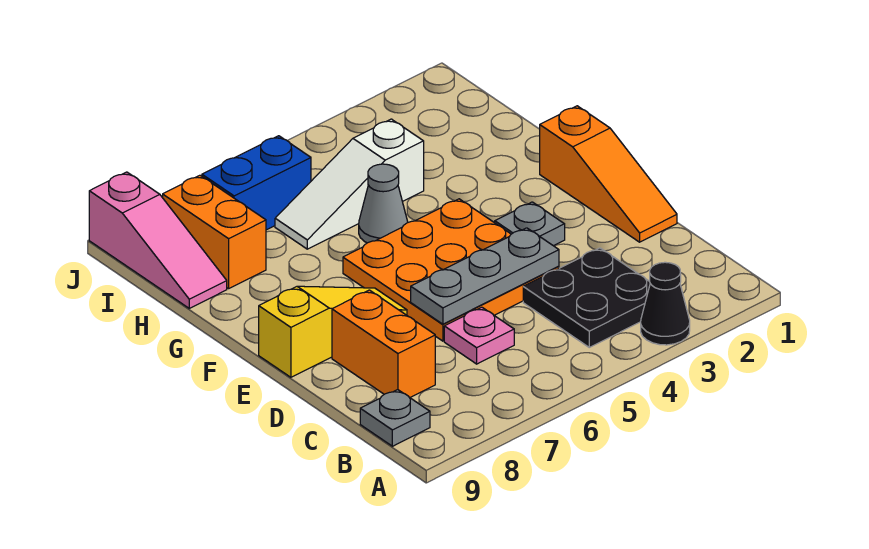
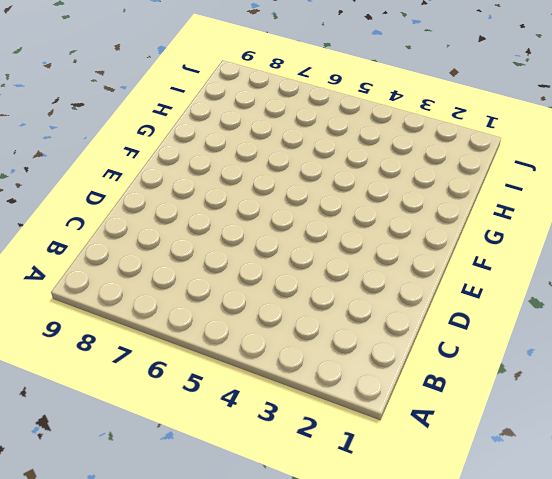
none -> black cone A3 level 1
none -> black plate B3:C4 level 1
none -> grey plate B9 level 1

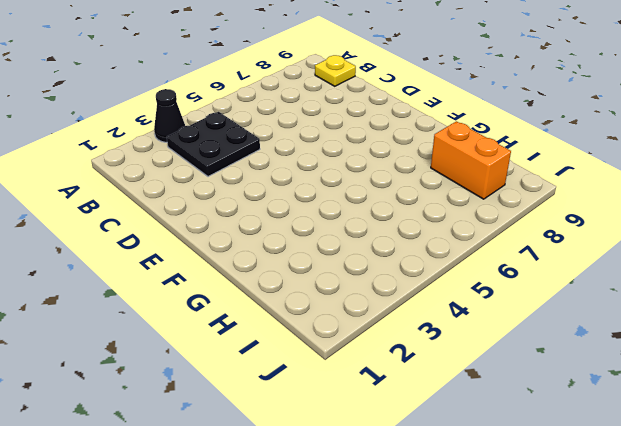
yellow plate B9 level 1 -> grey plate B9 level 1
none -> pink plate C6 level 1
none -> orange brick C8:D8 level 1
none -> orange slope D1:F1 level 1 top F

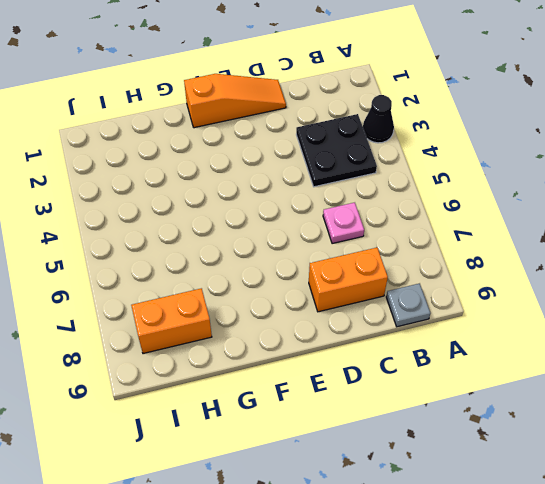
none -> orange plate D4:F6 level 1
none -> grey plate E3 level 1
none -> yellow slope E7:E9 level 1 top 9

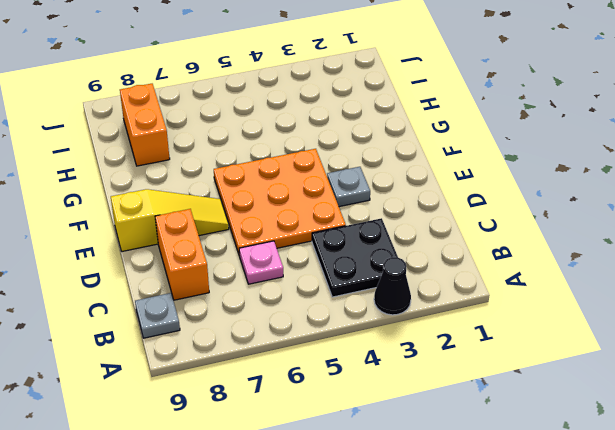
none -> orange slope D1:F1 level 1 top F
none -> grey cone G5 level 1
none -> white slope H4:H6 level 1 top 4

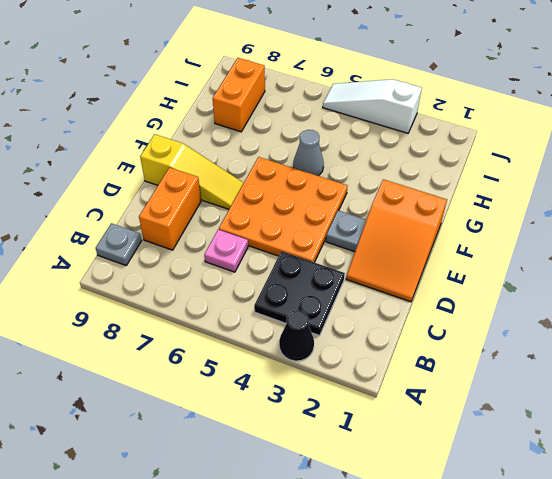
orange slope D1:F2 level 1 top F -> orange slope D1:F1 level 1 top F
white slope J3:J5 level 1 top 3 -> white slope H4:H6 level 1 top 4
none -> pink slope H9:J9 level 1 top J
none -> blue brick I6:I7 level 1
none -> grey plate D4:D6 level 2

